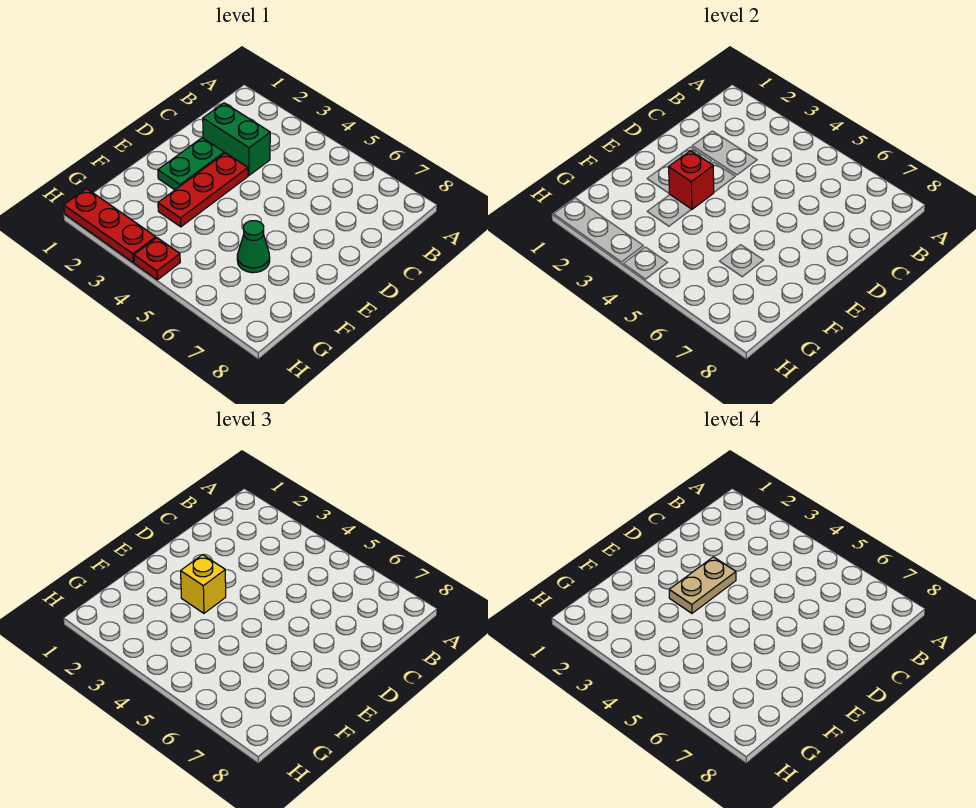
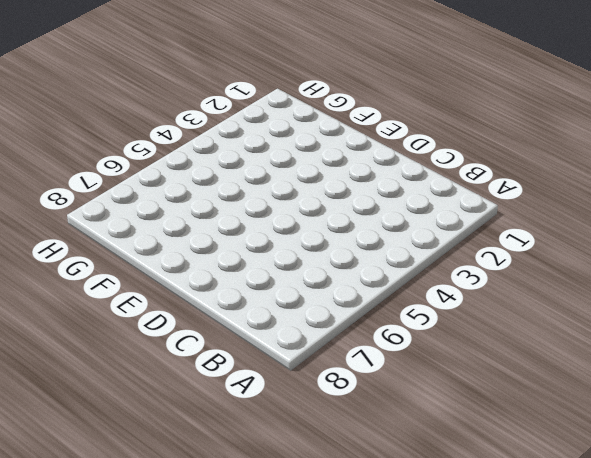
none -> green brick C2:C3 level 1
none -> green plate D2:E2 level 1

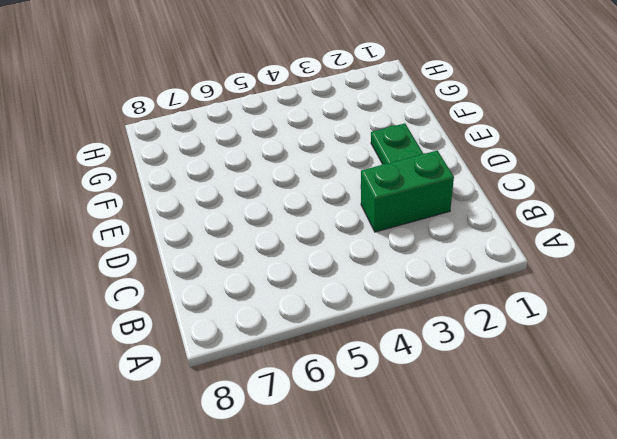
none -> red plate D3:F3 level 1
none -> green cone F6 level 1

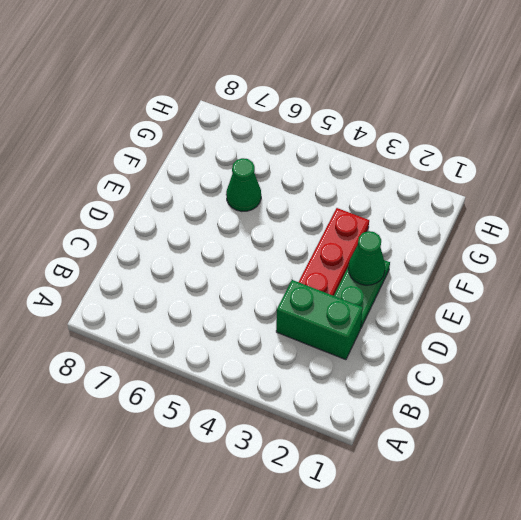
green cone E2 level 2 -> none
none -> red plate H1:H3 level 1
none -> red plate H4 level 1

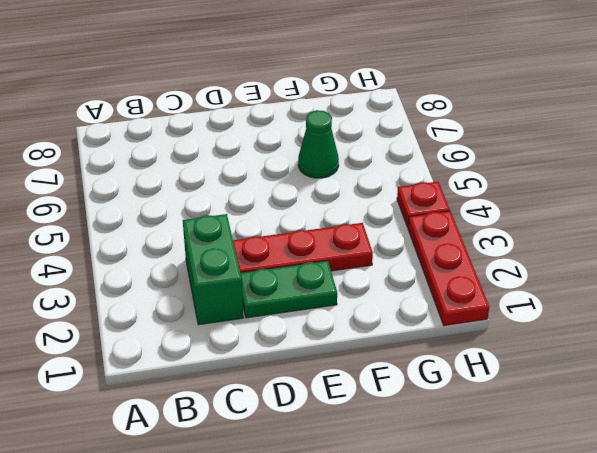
none -> red brick E3 level 2
none -> yellow brick E3 level 3

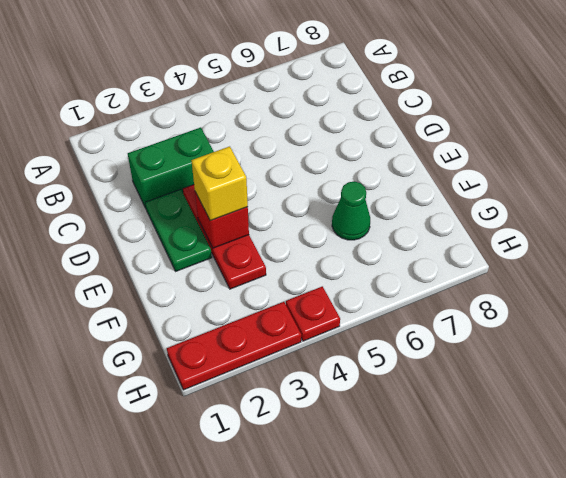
none -> tan plate D3:E3 level 4

